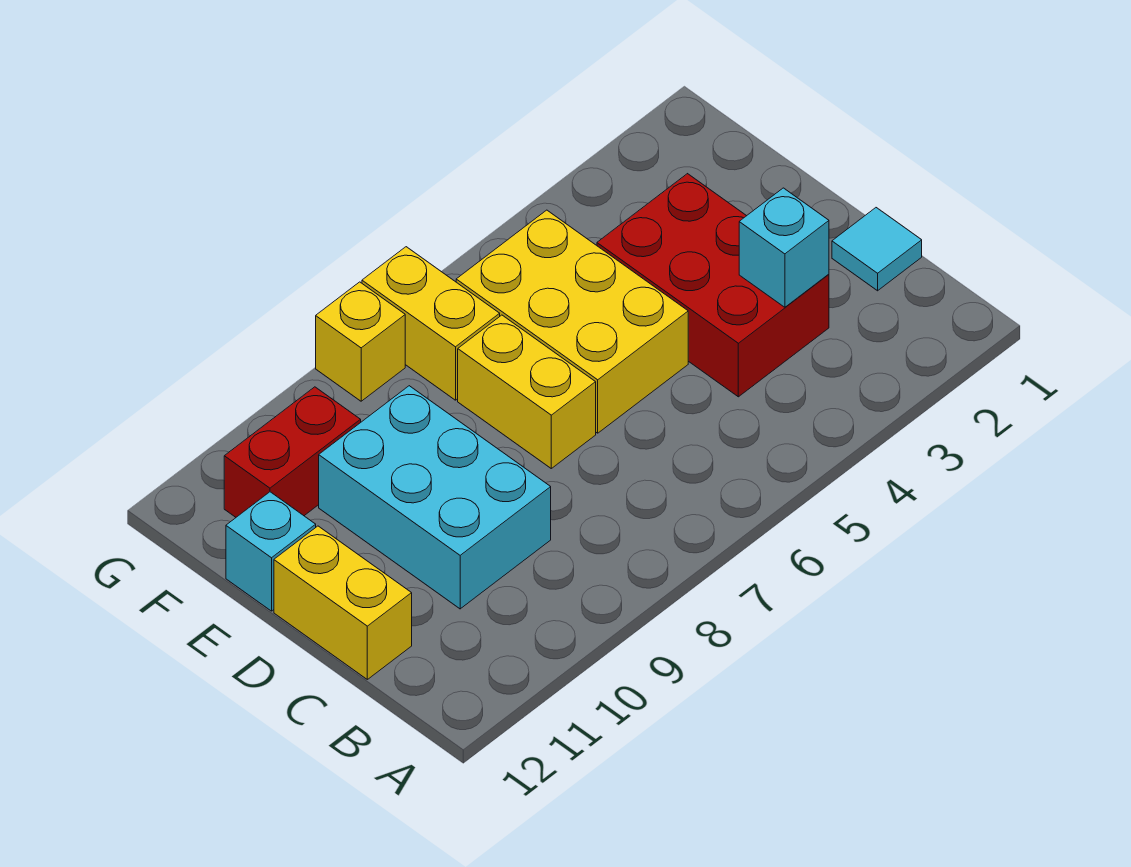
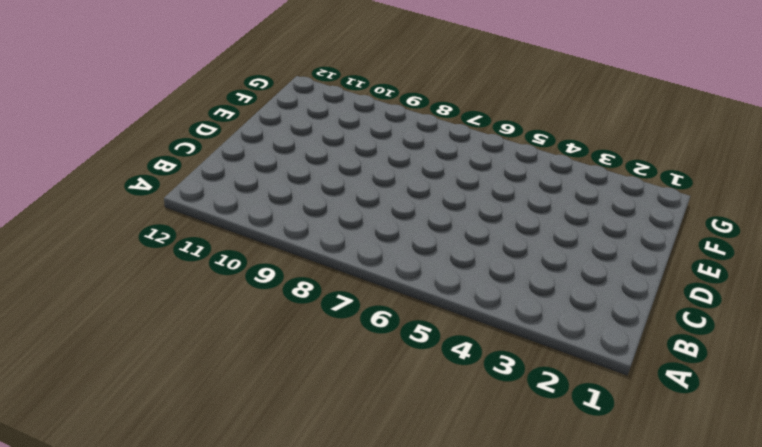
none -> cyan tile C1 level 1
none -> red brick C3:E4 level 1

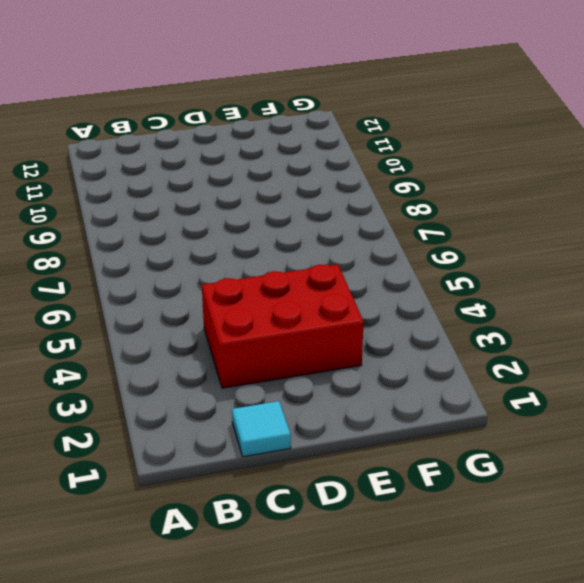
none -> cyan brick C9:E10 level 1
none -> yellow brick C12:D12 level 1

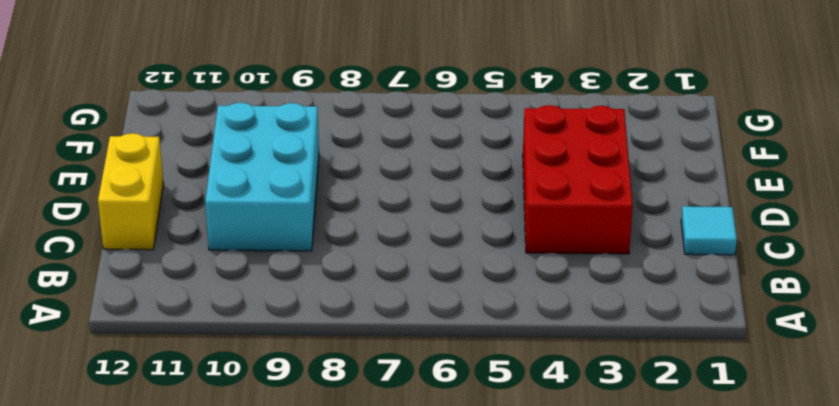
none -> yellow brick D5:F6 level 1
none -> yellow brick D7:E7 level 1

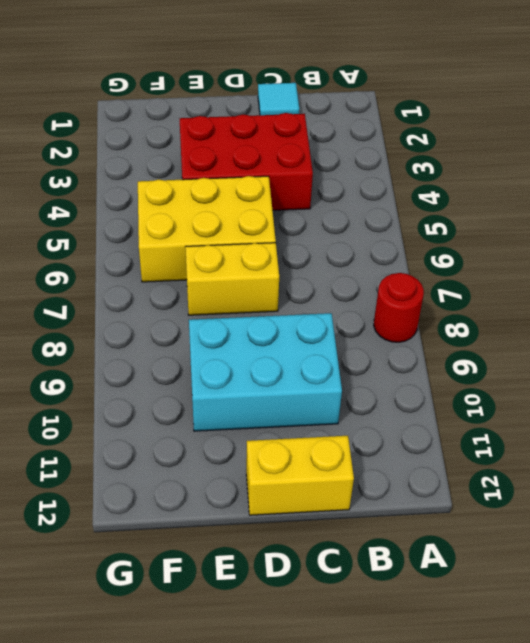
red round brick A8 level 1 -> none
none -> cyan brick E12 level 1
none -> yellow brick F7:G7 level 1

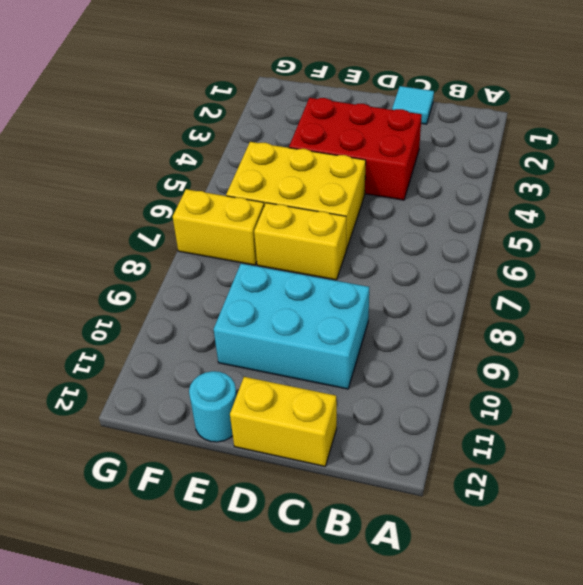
cyan round brick E12 level 1 -> cyan brick E12 level 1
none -> red brick F10:F11 level 1
none -> yellow brick G8 level 1

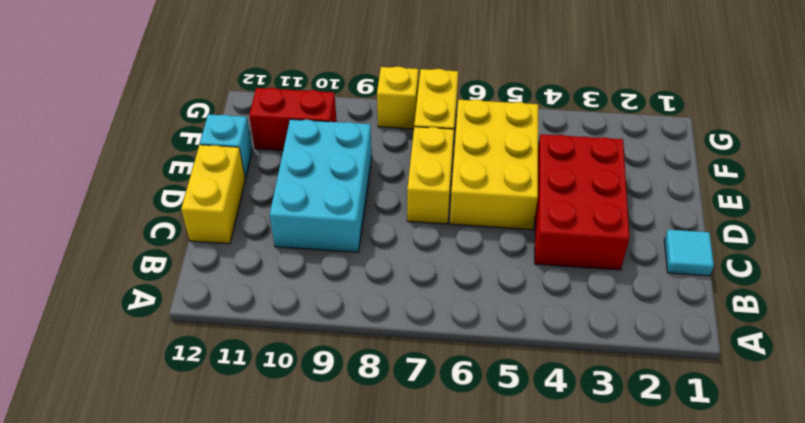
none -> cyan brick C3 level 2

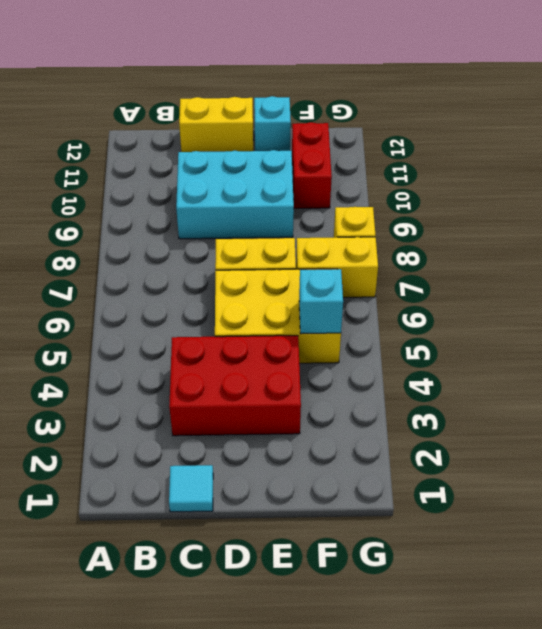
cyan brick F5 level 2 -> cyan brick C3 level 2

